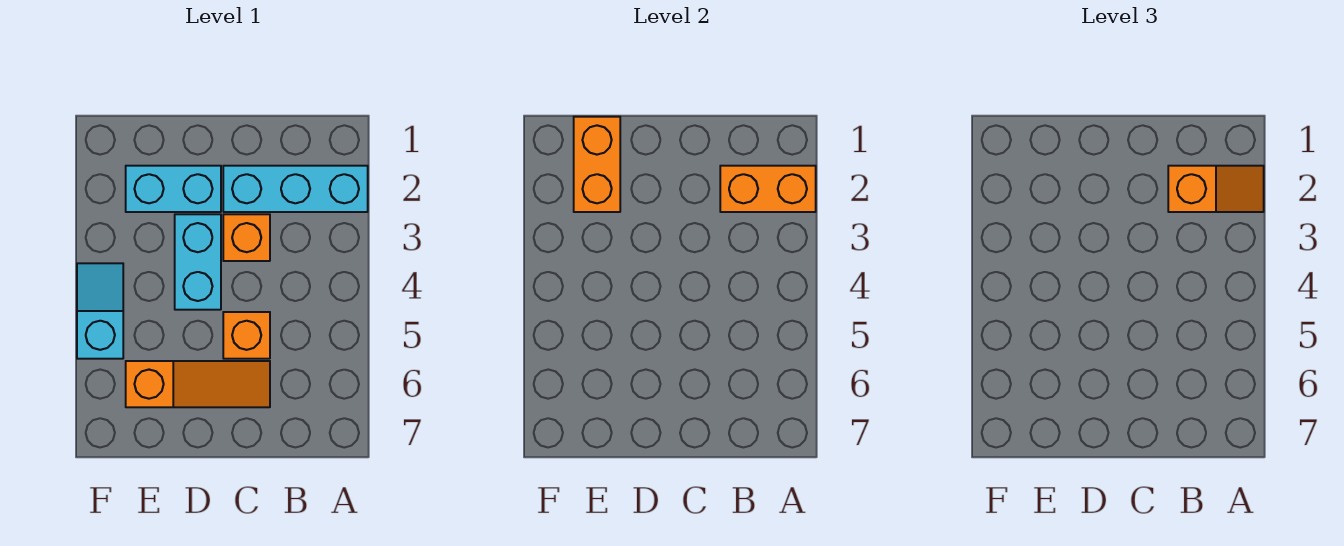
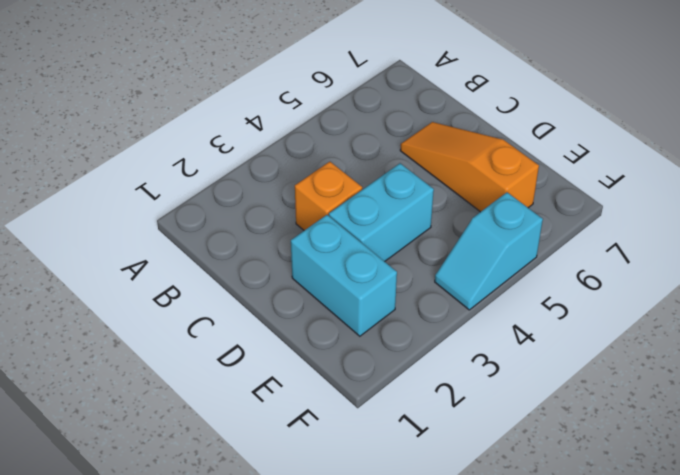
none -> cyan brick A2:C2 level 1
none -> orange brick C5 level 1

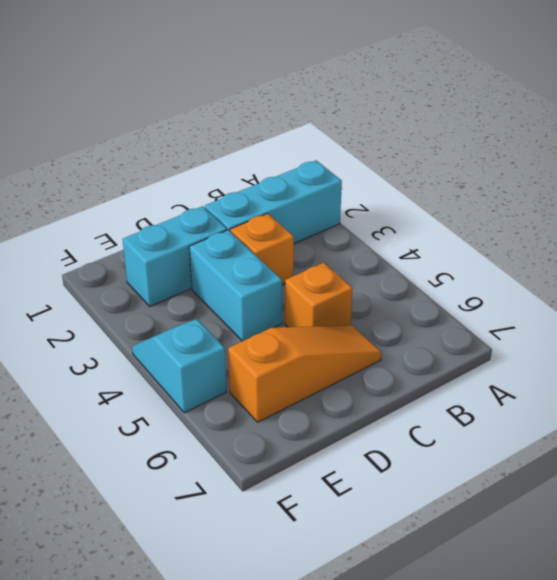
none -> orange brick A2:B2 level 2
none -> orange brick E1:E2 level 2

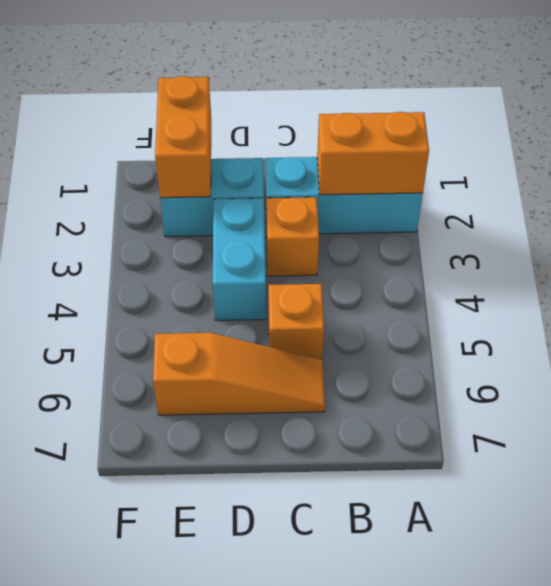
none -> cyan slope F4:F5 level 1 top 5
none -> orange slope A2:B2 level 3 top B

